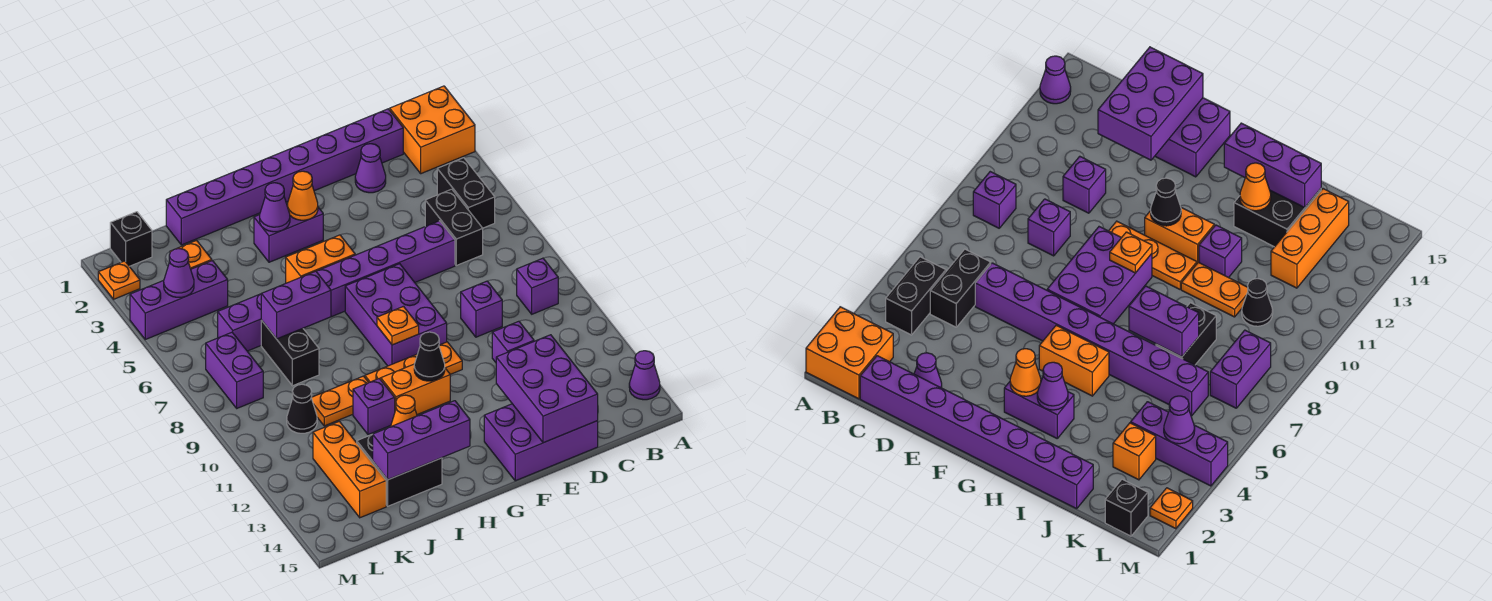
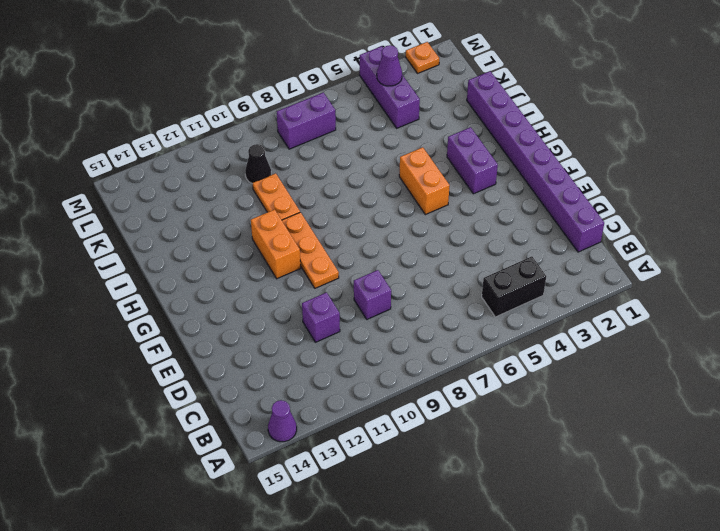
none -> orange brick A1:B2 level 1
none -> purple brick B9 level 1
none -> black brick C5:C6 level 1
none -> purple cone D2 level 1

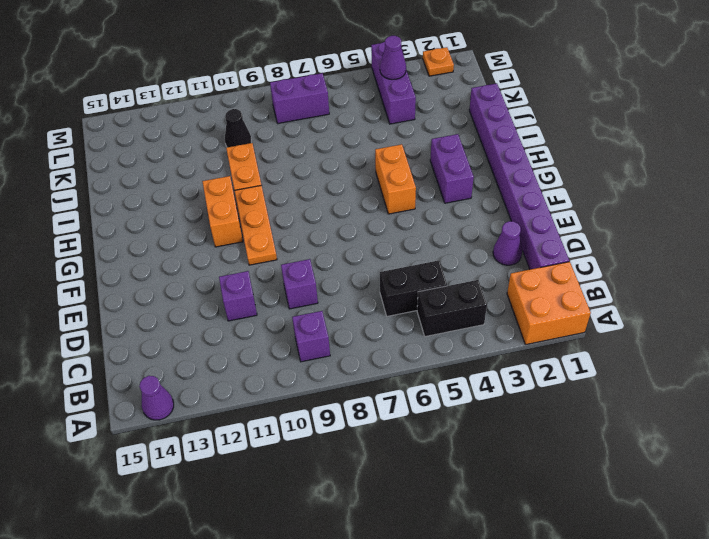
none -> purple brick D6:K6 level 1
none -> purple brick D14:F15 level 1
none -> purple brick F7:G9 level 1
none -> purple brick I11 level 1

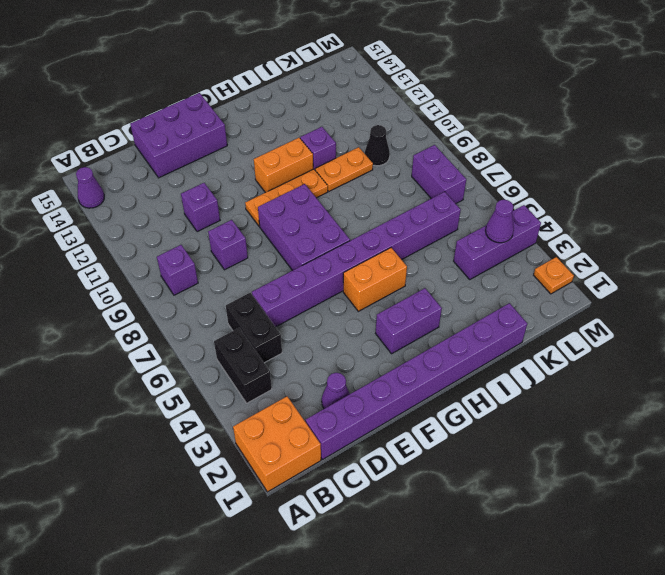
none -> black brick I13:J14 level 1
none -> black brick J7:J8 level 1
none -> orange brick K3 level 1
none -> orange brick K12:K14 level 1

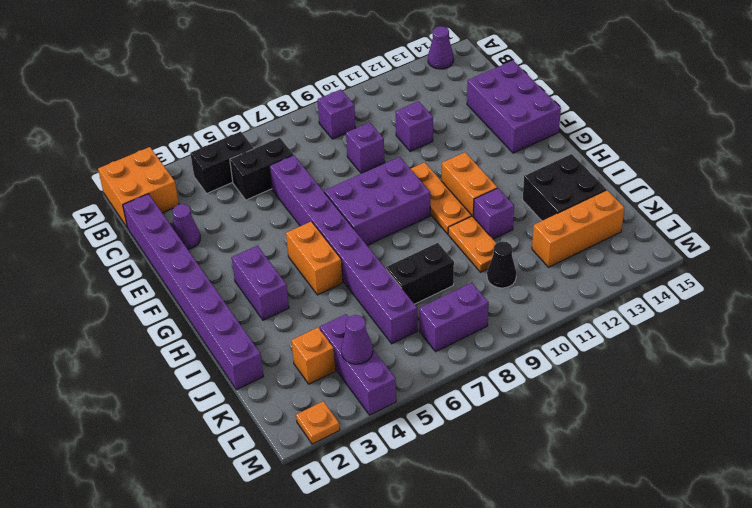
none -> black brick L1 level 1
none -> purple brick D13:E15 level 2
none -> orange cone G3 level 2
none -> orange plate G9 level 2

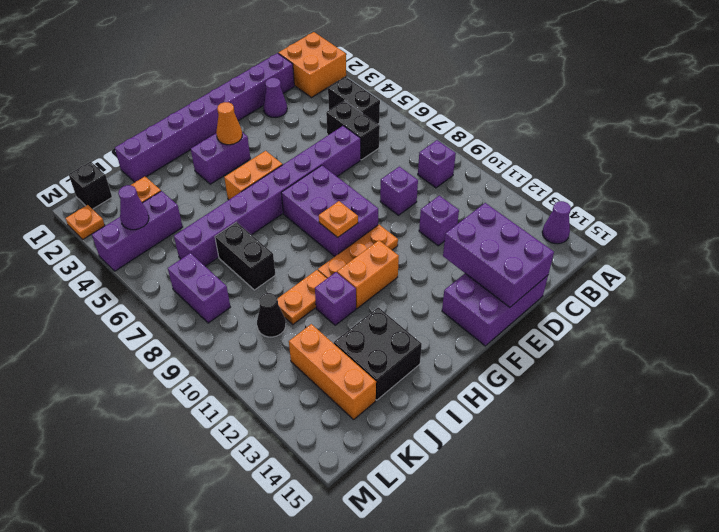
none -> black cone G11 level 2
none -> purple cone H3 level 2
none -> purple brick H14:J14 level 2
none -> purple brick I7:J7 level 2

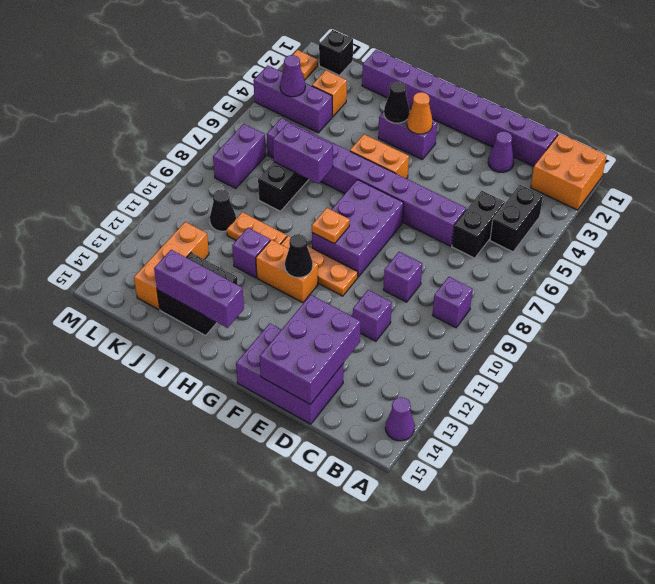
black cone H3 level 2 -> purple cone H3 level 2
none -> orange cone I13 level 2

